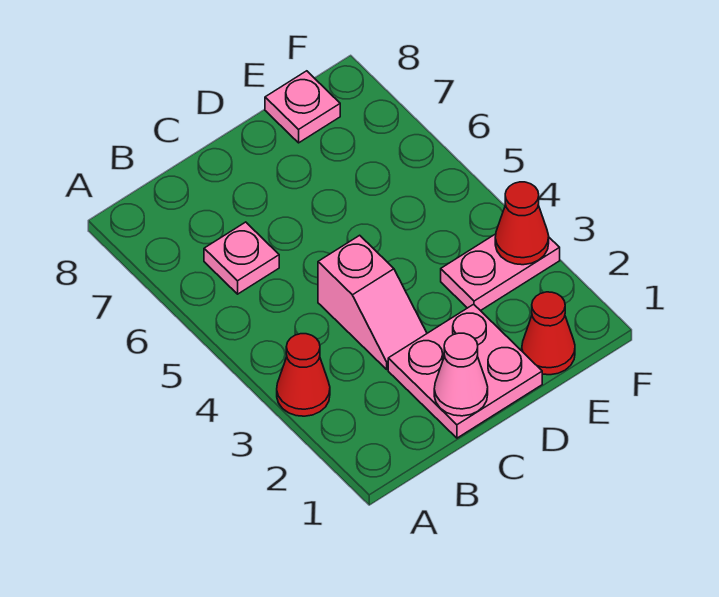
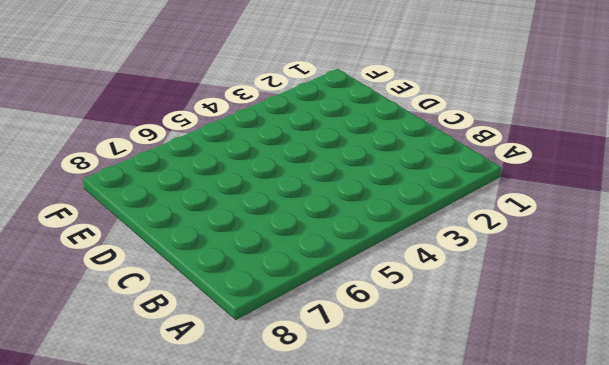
none -> red cone A3 level 1
none -> pink plate B6 level 1

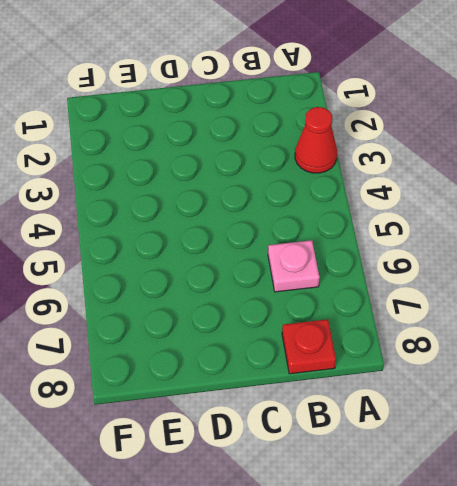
red plate B8 level 1 -> none
none -> pink plate C1:D2 level 1
none -> pink slope C3:C4 level 1 top 4

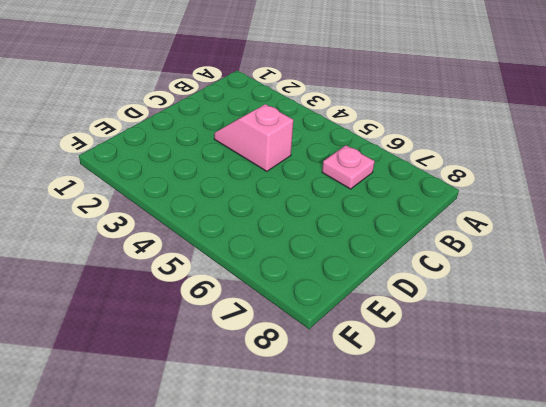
none -> red cone A3 level 1
none -> pink plate C1:D2 level 1

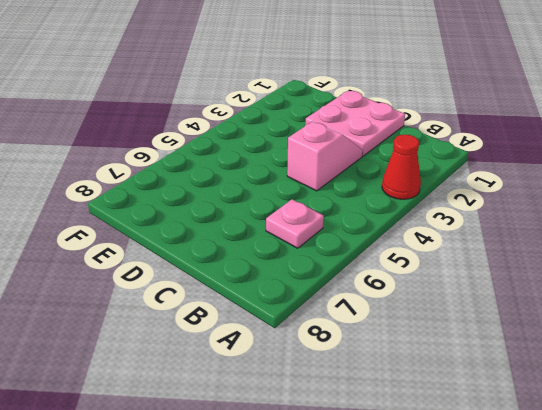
none -> red cone E1 level 1
none -> pink plate E3:F3 level 1

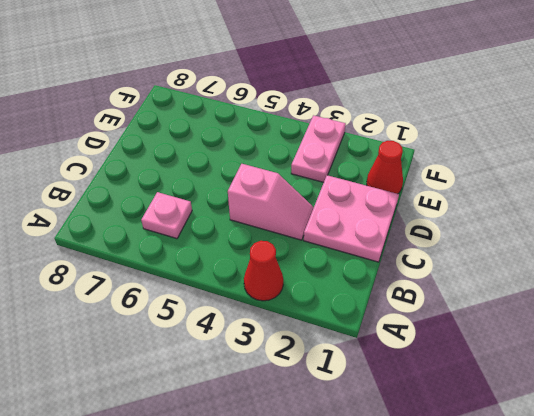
none -> pink plate E8 level 1
none -> pink cone C1 level 2

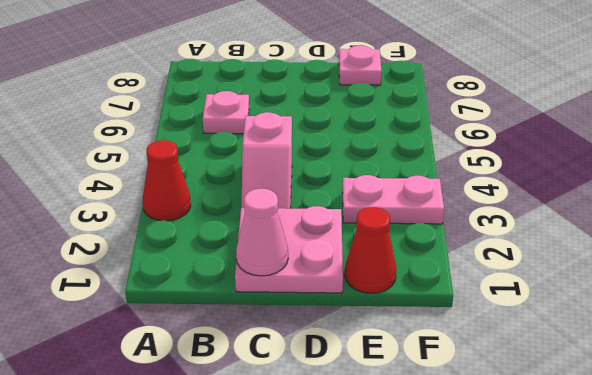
none -> red cone F3 level 2

